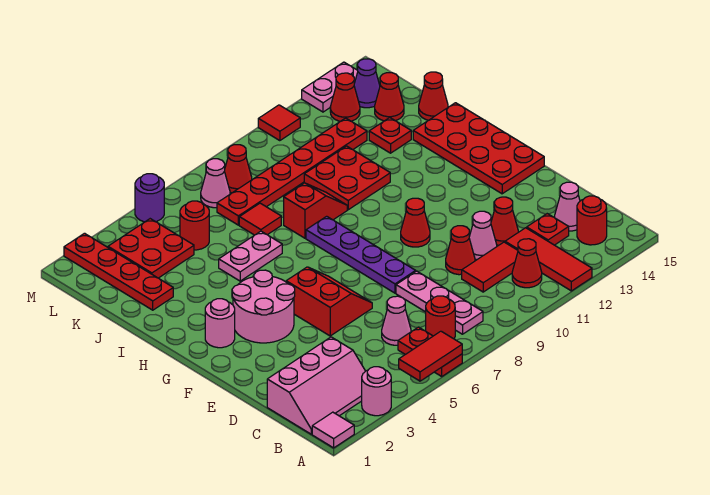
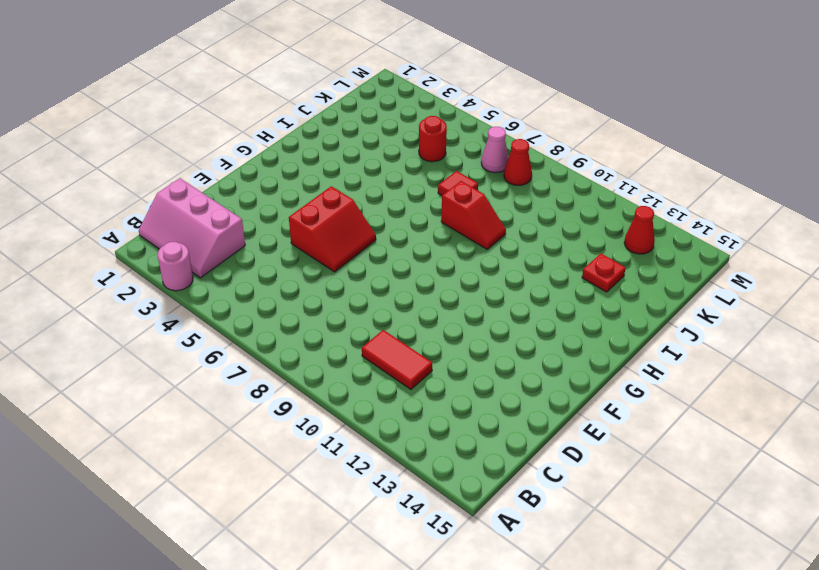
none -> pink tile A1 level 1
none -> red plate A6:B6 level 1
none -> red tile A12:C12 level 1
none -> red round brick B7 level 1

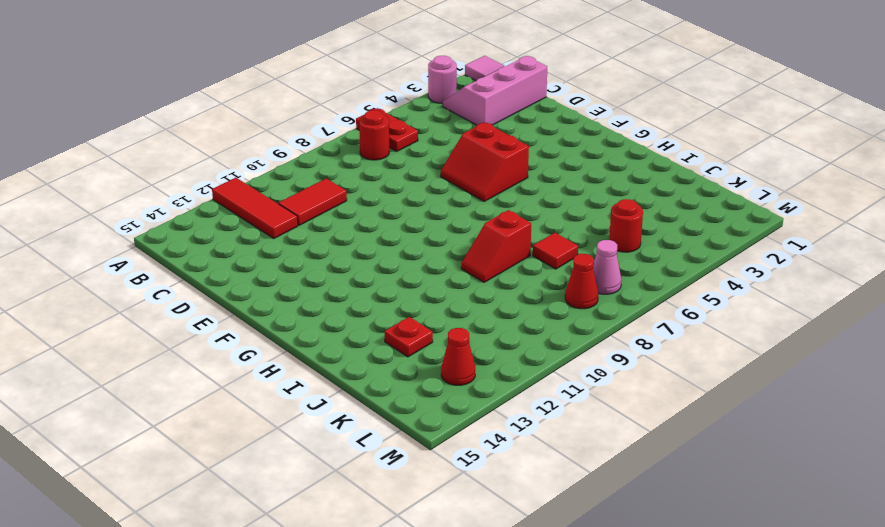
none -> pink plate B8:D8 level 1
none -> red cone B11 level 1
none -> red round brick B14 level 1
none -> pink cone C6 level 1

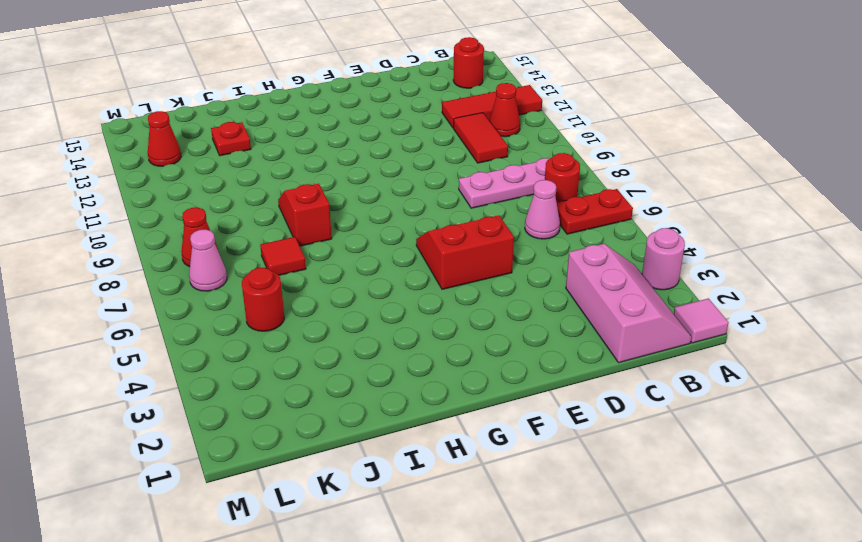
none -> red plate C13 level 1
none -> pink cone C14 level 1
none -> red cone D10 level 1
none -> pink cone D11 level 1

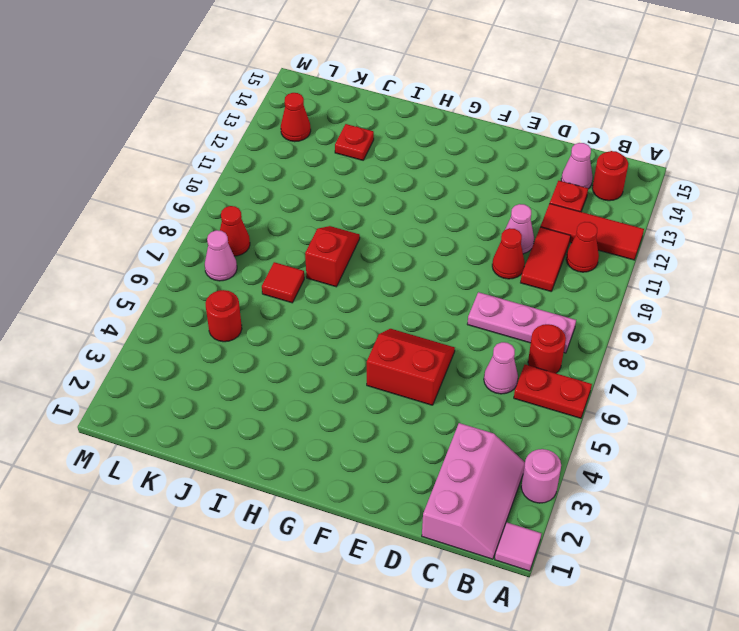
none -> red cone D12 level 1
none -> purple plate E8:H8 level 1
none -> pink round brick F3:G4 level 1
none -> red cone F10 level 1

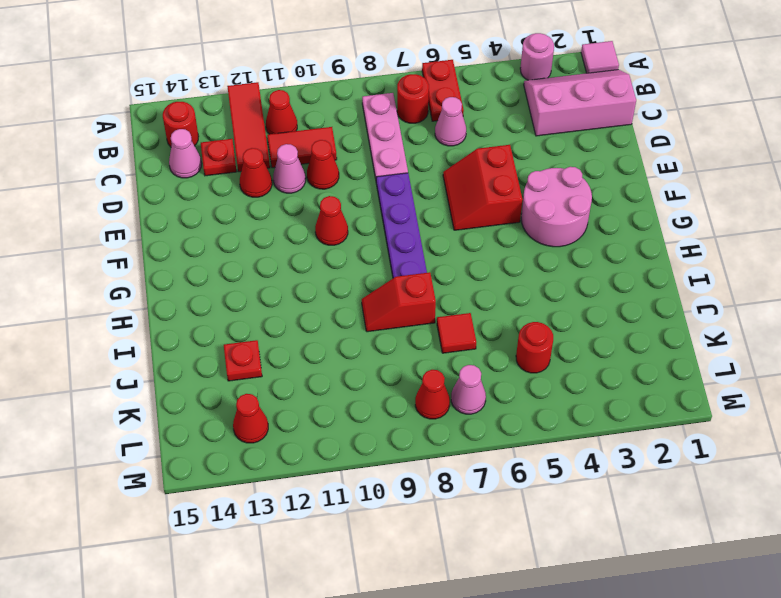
none -> red plate F14:I15 level 1
none -> pink round brick G2 level 1
none -> pink plate I5:I6 level 1
none -> red plate I10:J11 level 1

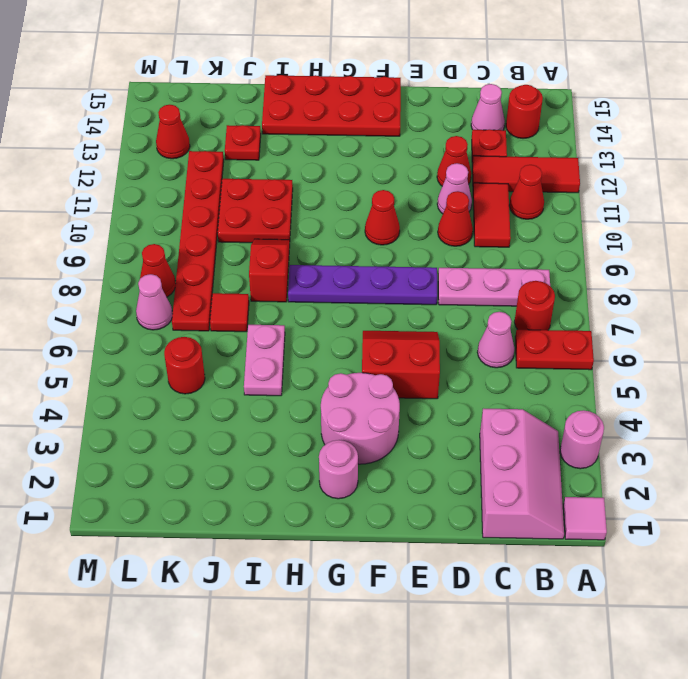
none -> red plate J2:M2 level 1
none -> red cone J15 level 1
none -> red plate K3:L4 level 1
none -> red cone K14 level 1

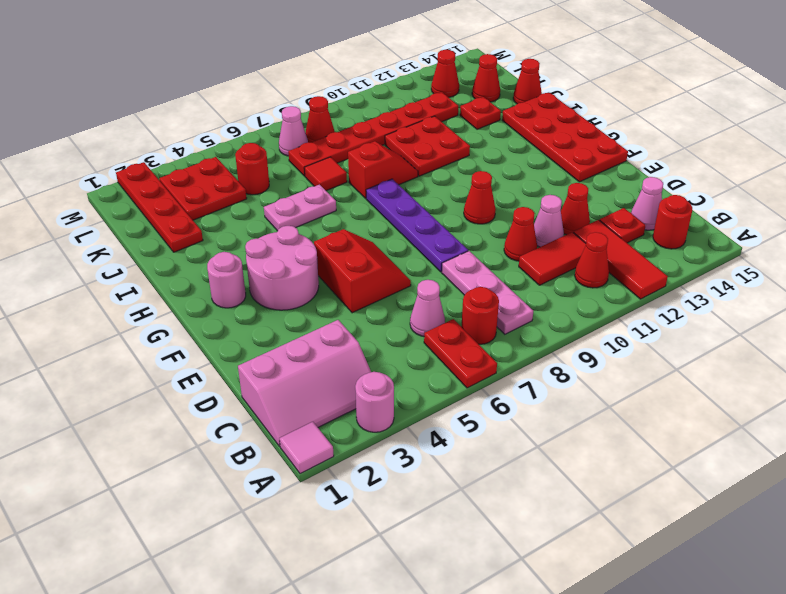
none -> purple cone L14 level 1
none -> purple round brick M5 level 1
none -> red tile M11 level 1
none -> pink plate M13:M14 level 1

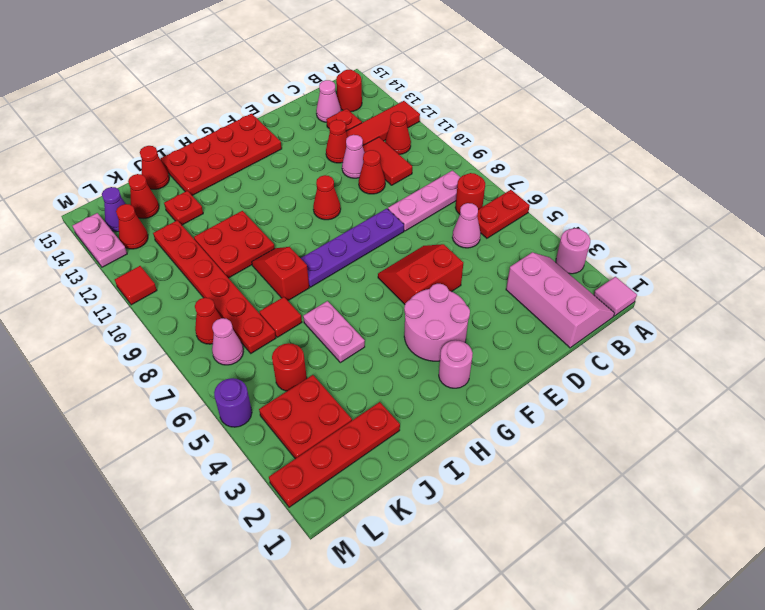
none -> red tile A5:A6 level 2

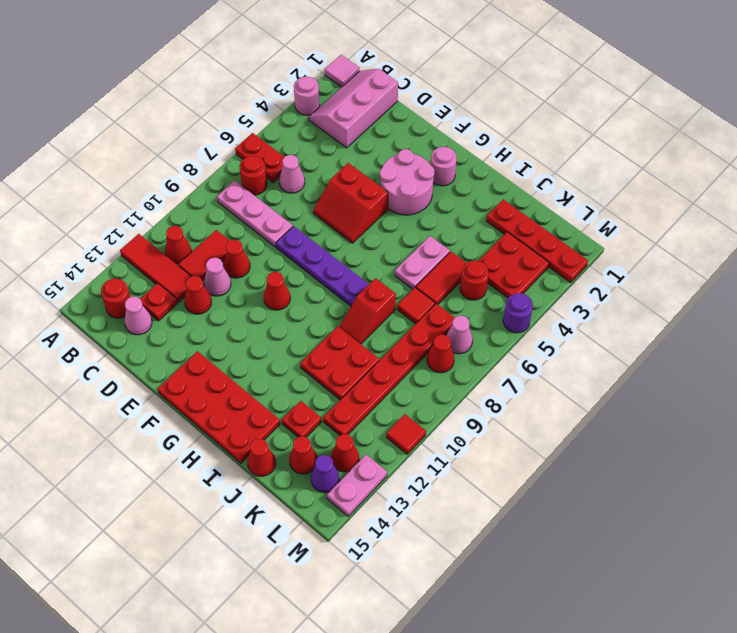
red tile J5:J6 level 1 -> red tile A5:A6 level 2

